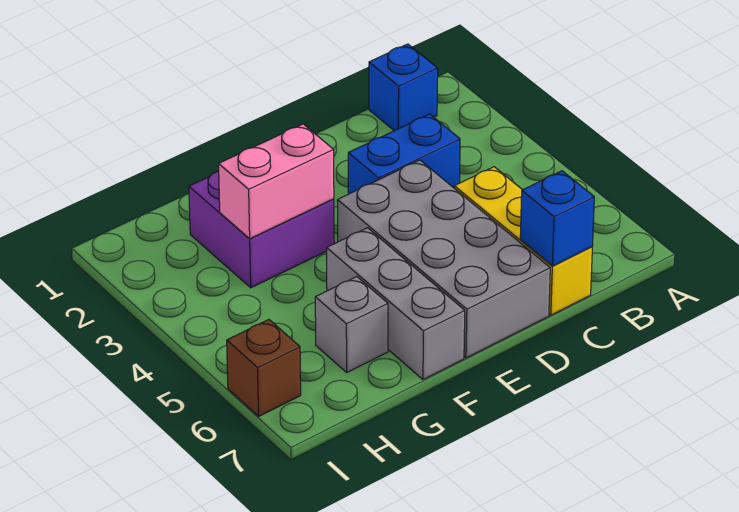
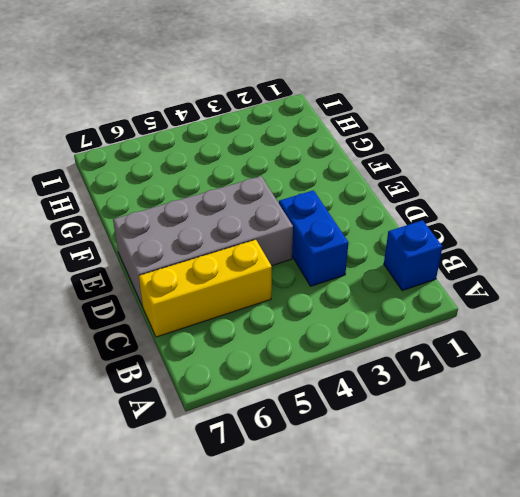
none -> purple brick F2:G3 level 1
none -> grey brick F5:F7 level 1

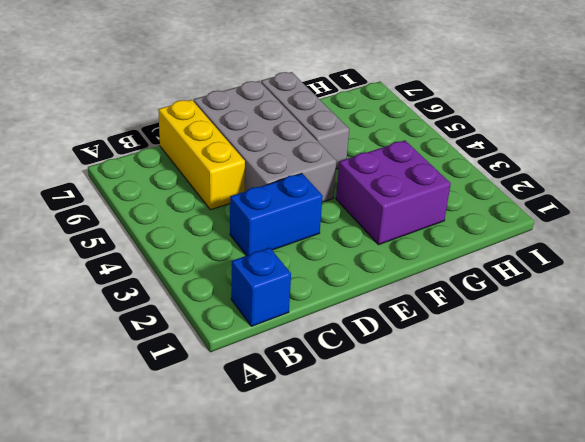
none -> grey brick G6 level 1
none -> brown brick I6 level 1

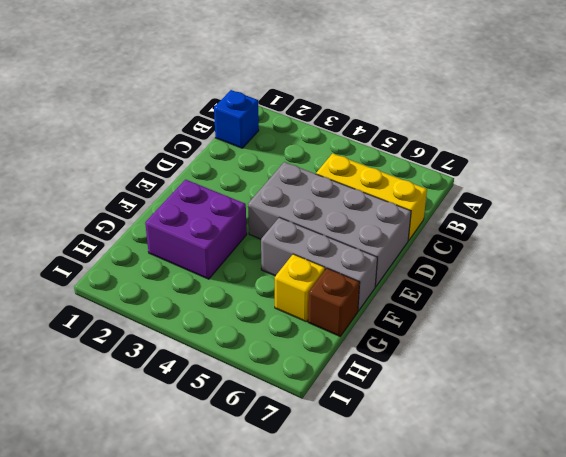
yellow brick G6 level 1 -> grey brick G6 level 1
brown brick G7 level 1 -> brown brick I6 level 1
none -> blue brick C3:D3 level 1
none -> blue brick C7 level 2

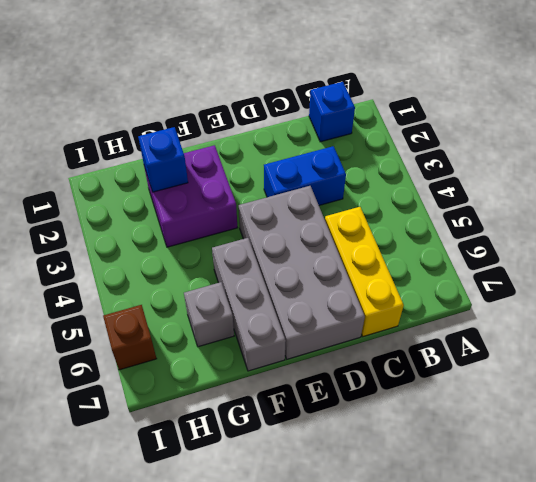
blue brick G2 level 2 -> blue brick C7 level 2
none -> pink brick F3:G3 level 2

